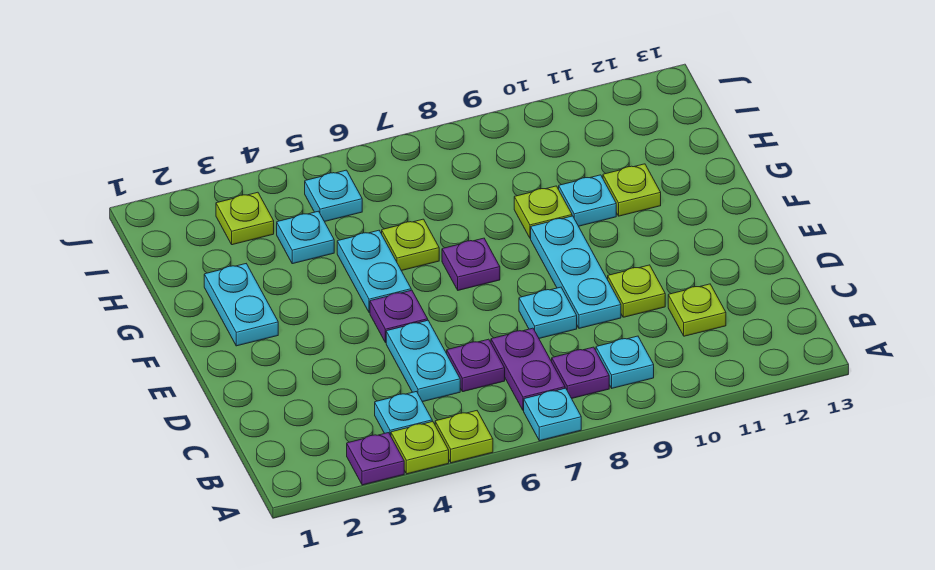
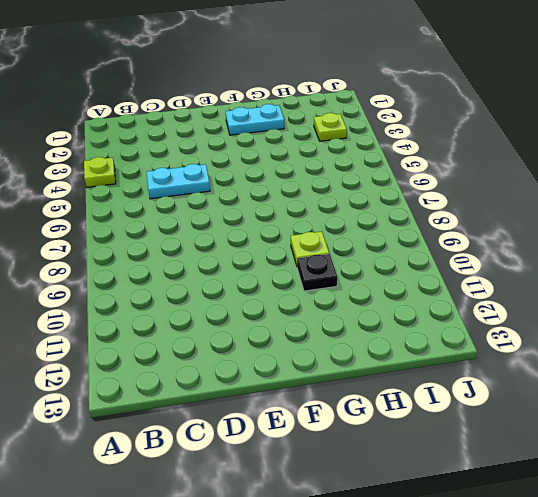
black plate G10 level 1 -> cyan plate G10 level 1
none -> purple plate A3 level 1
none -> lime plate A5 level 1
none -> cyan plate A7 level 1

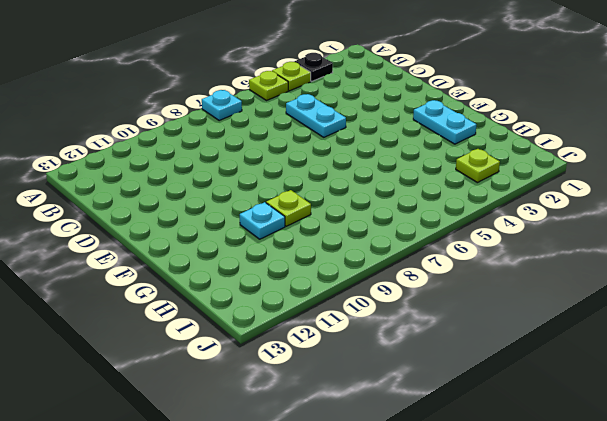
black plate A3 level 1 -> purple plate A3 level 1
none -> cyan plate B4 level 1
none -> purple plate B7:C7 level 1
none -> purple plate B8 level 1

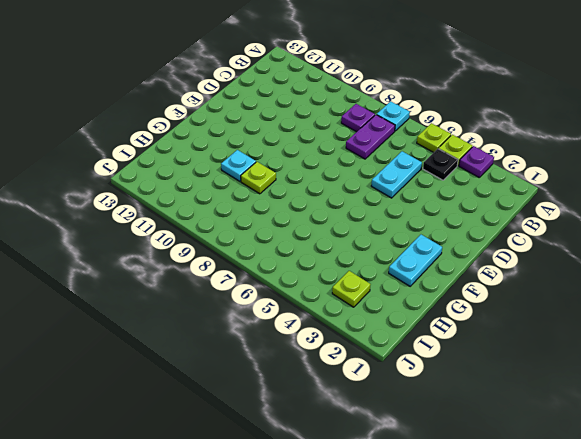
black plate B4 level 1 -> cyan plate B4 level 1
none -> cyan plate B9 level 1
none -> purple plate C6 level 1
none -> lime plate C11 level 1

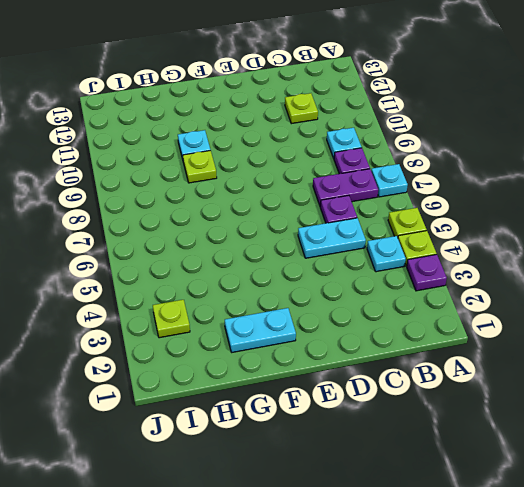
none -> cyan plate D8 level 1
none -> cyan plate D9:F9 level 1
none -> lime plate D10 level 1

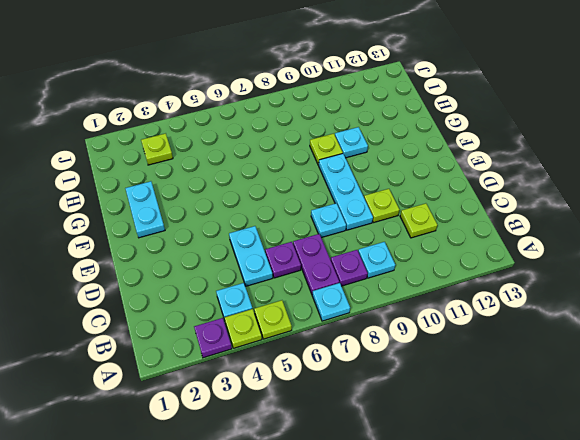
none -> purple plate E5 level 1
none -> cyan plate F5:G5 level 1
none -> purple plate F7 level 1

